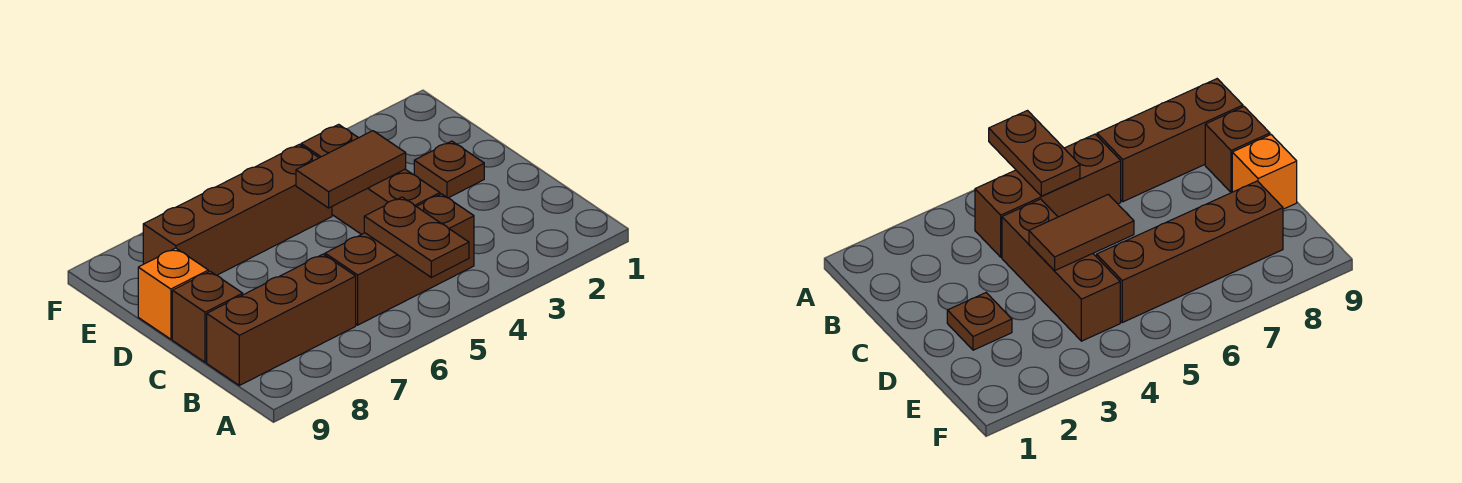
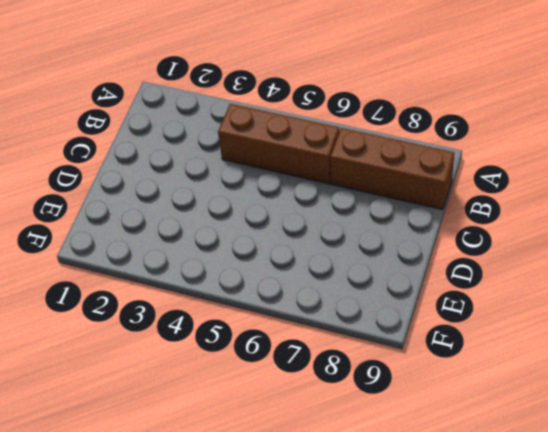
none -> brown brick C4:E4 level 1
none -> brown brick C9 level 1

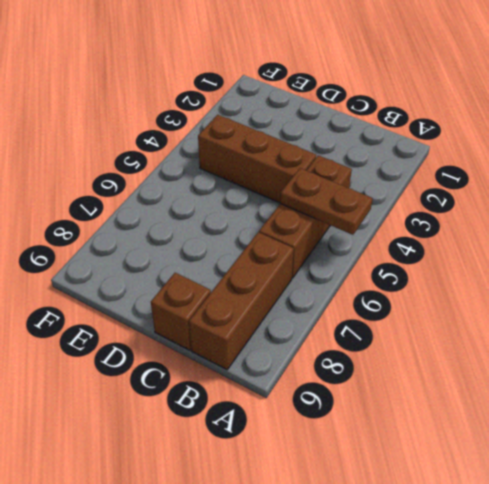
none -> brown plate D2 level 1
none -> orange brick D9 level 1

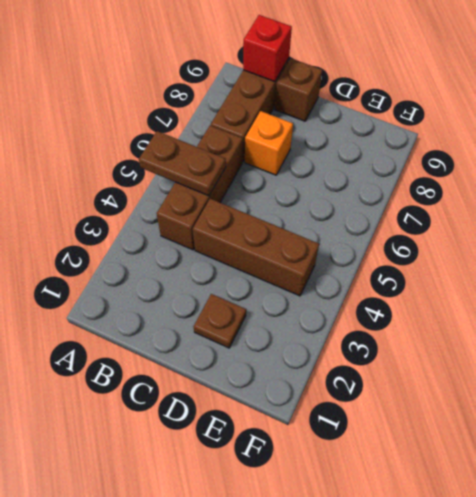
red brick B9 level 2 -> none
orange brick C7 level 1 -> orange brick D9 level 1
none -> brown brick E5:E8 level 1
none -> brown tile D4:D5 level 2

